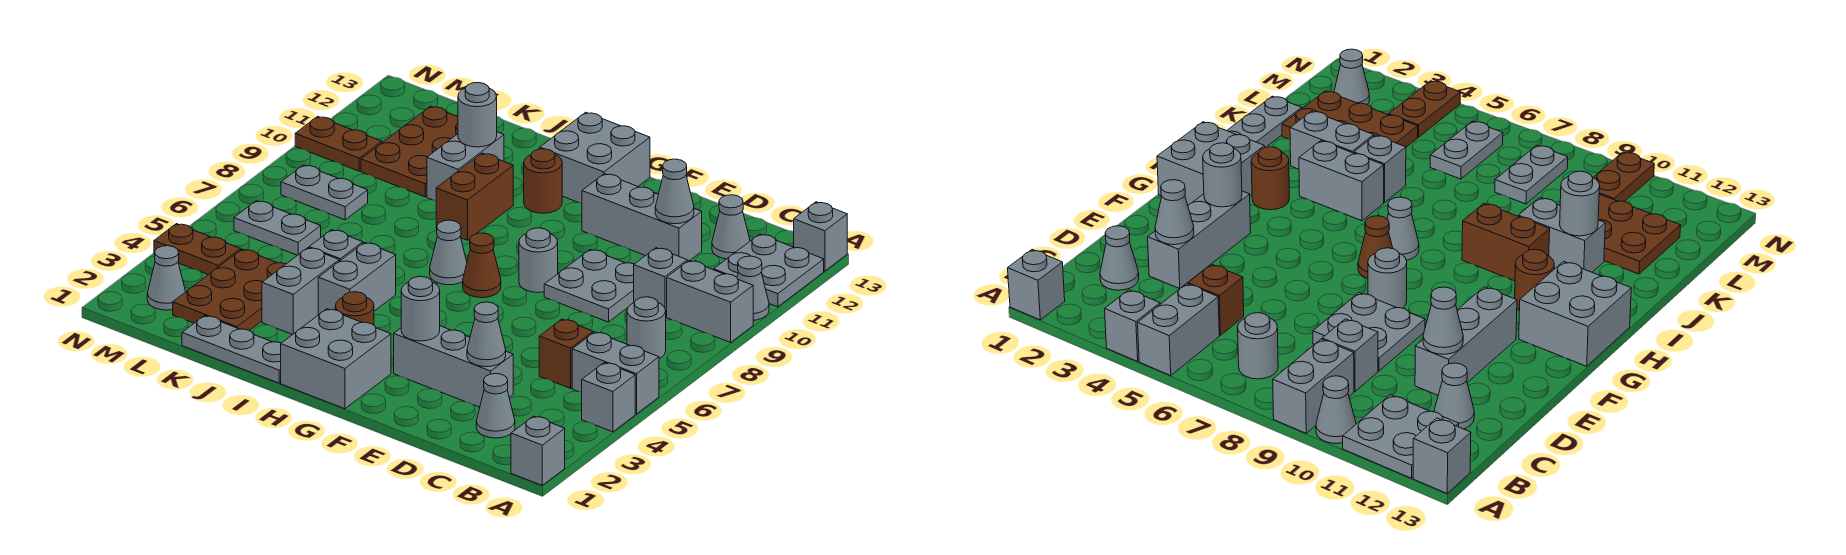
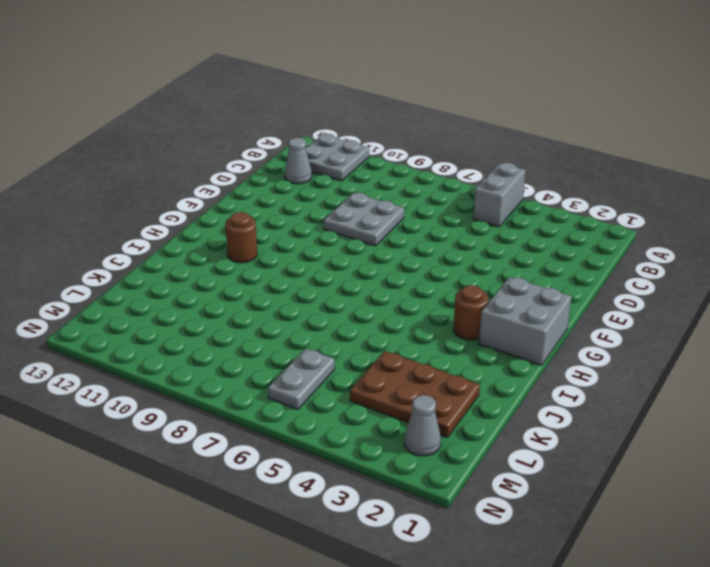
none -> grey brick A1 level 1
none -> grey brick A4 level 1
none -> grey brick A9:B9 level 1
none -> grey cone A10 level 1

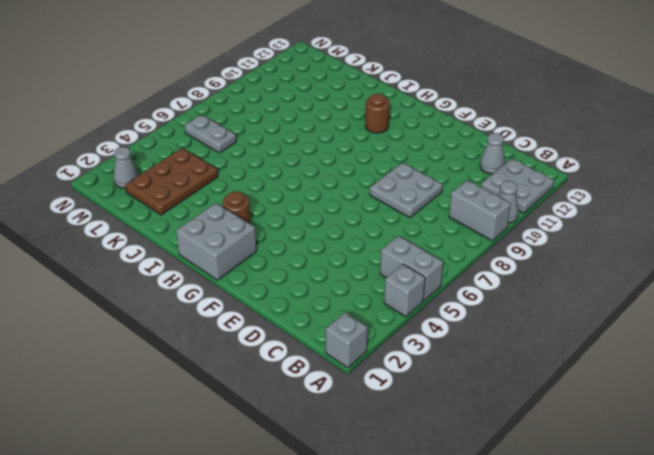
none -> grey brick A13 level 1
none -> grey round brick B7 level 1
none -> grey cone C2 level 1
none -> brown brick C5 level 1

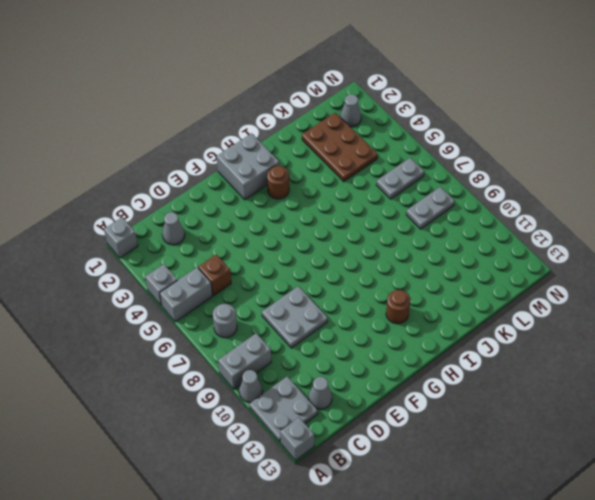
none -> grey brick C9 level 1
none -> grey brick D3:F3 level 1
none -> grey brick D11:F11 level 1
none -> grey round brick F8 level 1

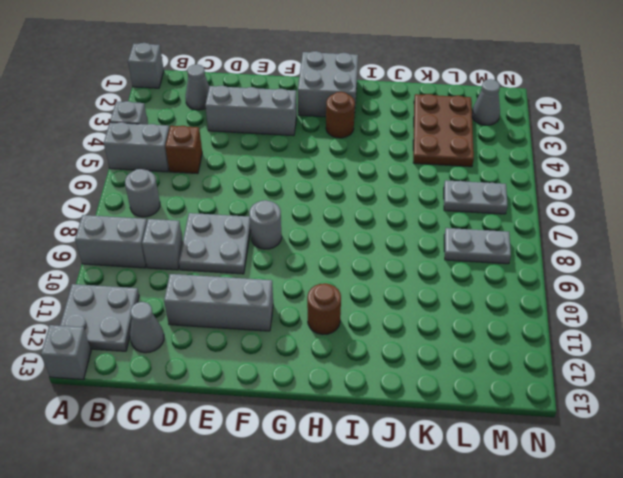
none -> grey cone A10 level 1
none -> brown cone G7 level 1
none -> grey brick G12:H13 level 1
none -> grey cone H7 level 1

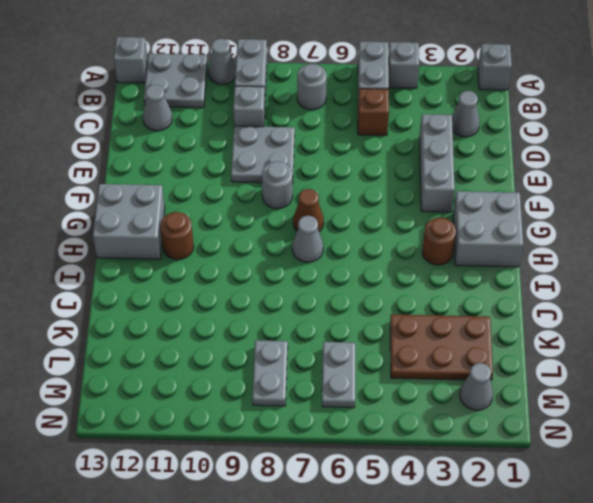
none -> grey brick D11:F11 level 1
none -> grey plate I1:K1 level 1
none -> grey brick I4:I5 level 1
none -> brown brick I9:I10 level 1

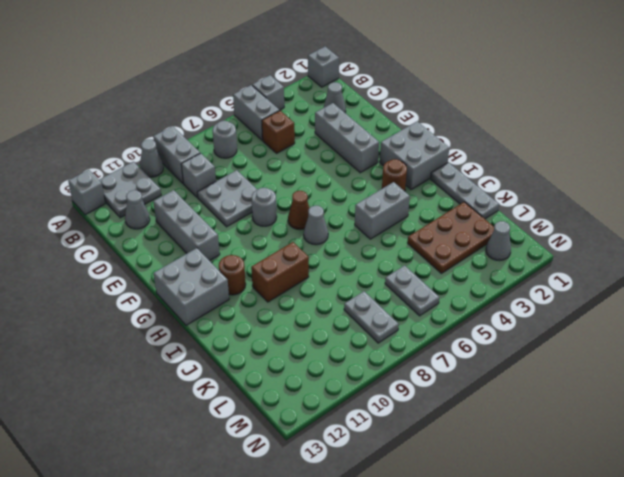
none -> grey brick J3:J4 level 1
none -> grey brick J5 level 1
none -> grey brick J10:J11 level 1
none -> brown plate K10:L12 level 1

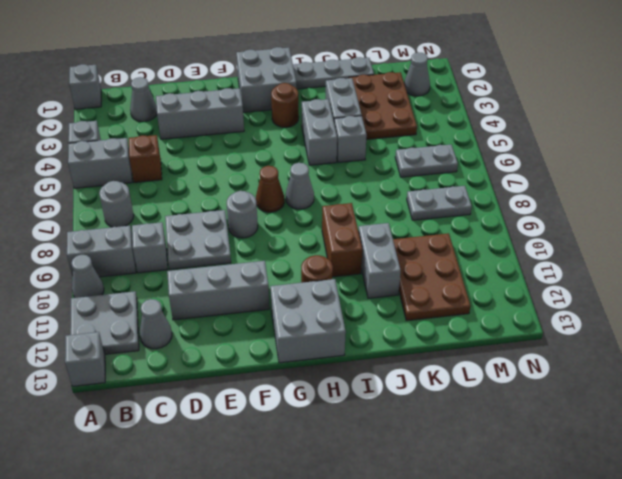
none -> brown plate M4:N4 level 1
none -> brown plate M10:N10 level 1
none -> grey cone D3 level 2
none -> grey cone D11 level 2

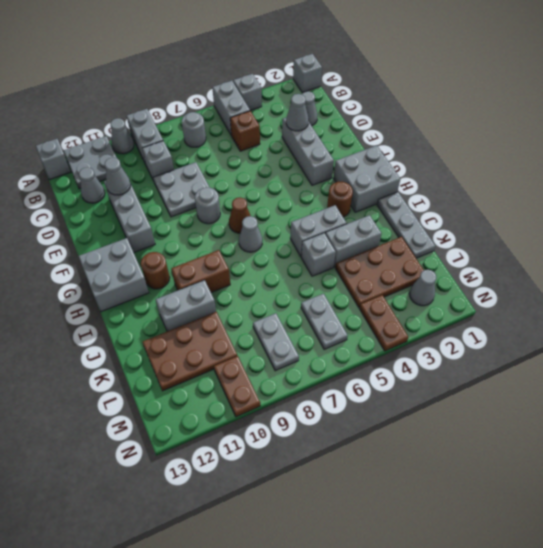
none -> grey round brick F3 level 2
none -> grey round brick J11 level 2

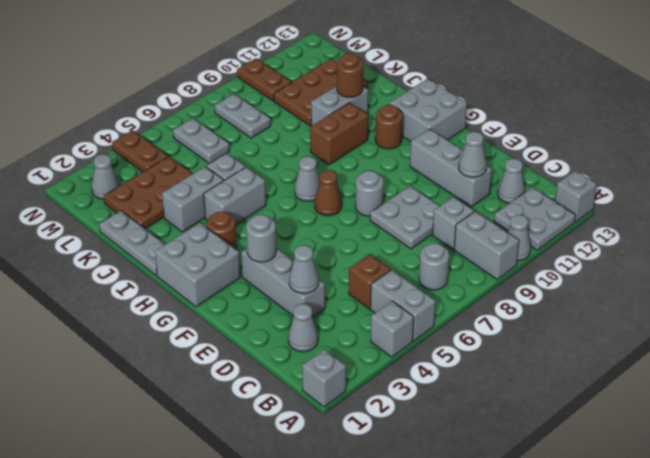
brown round brick J11 level 2 -> grey round brick J11 level 2

